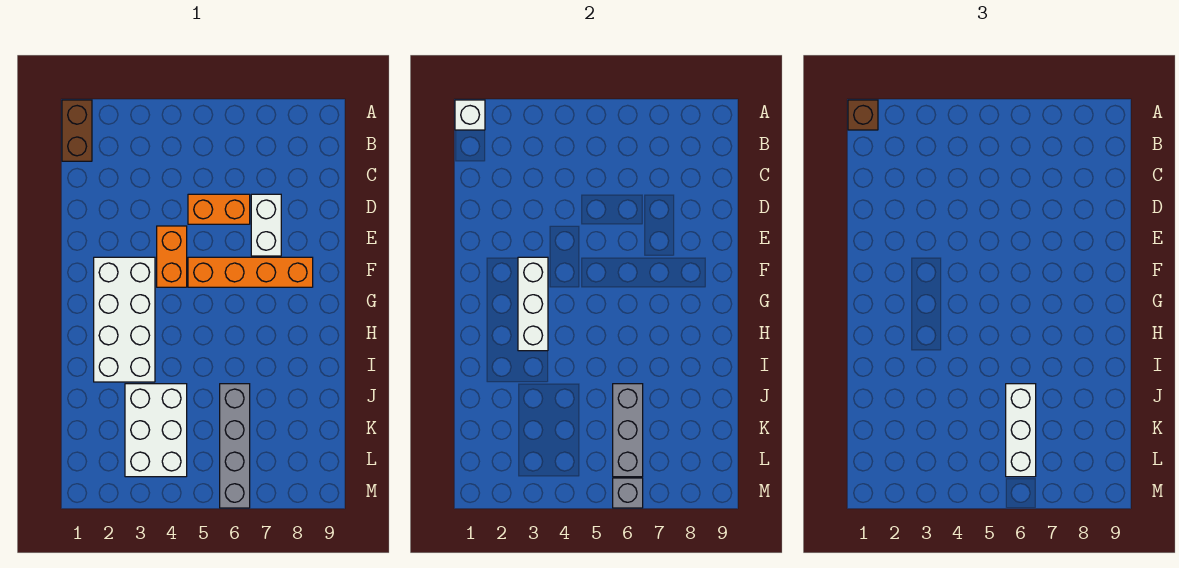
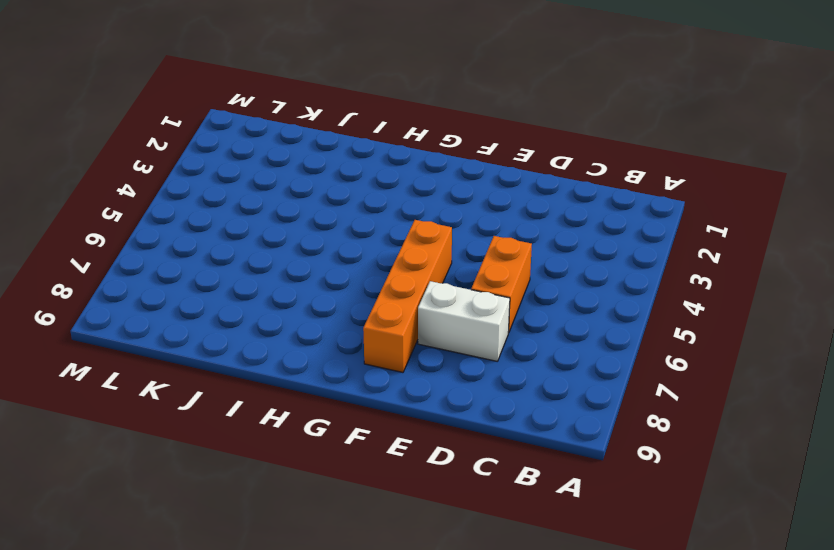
none -> brown brick A1:B1 level 1
none -> orange brick E4:F4 level 1
none -> white brick F2:I3 level 1

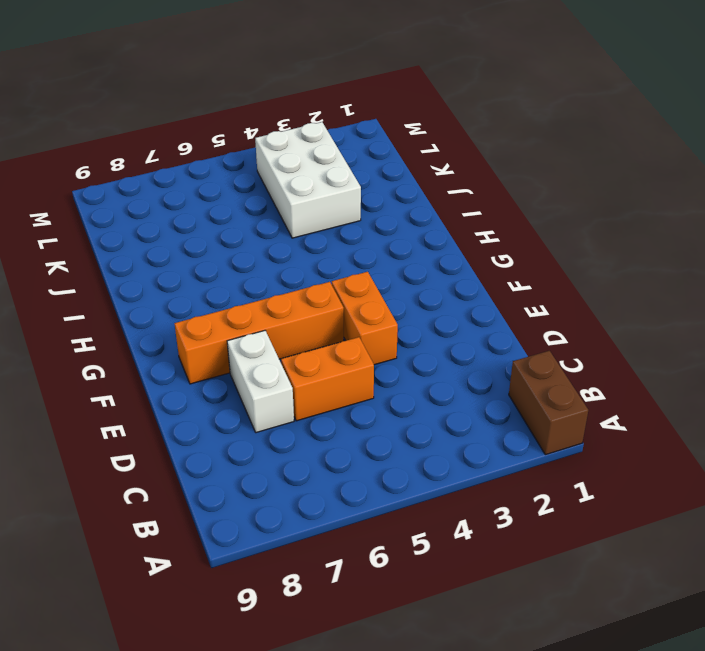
none -> white brick F2:I3 level 1
none -> grey brick J6:M6 level 1
none -> white brick A1 level 2

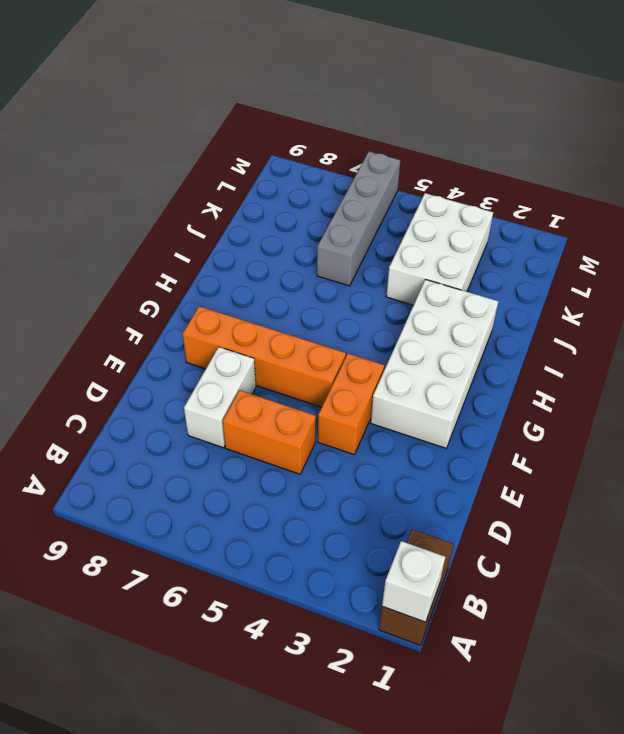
none -> white brick F3:H3 level 2
none -> grey brick J6:L6 level 2
none -> grey brick M6 level 2

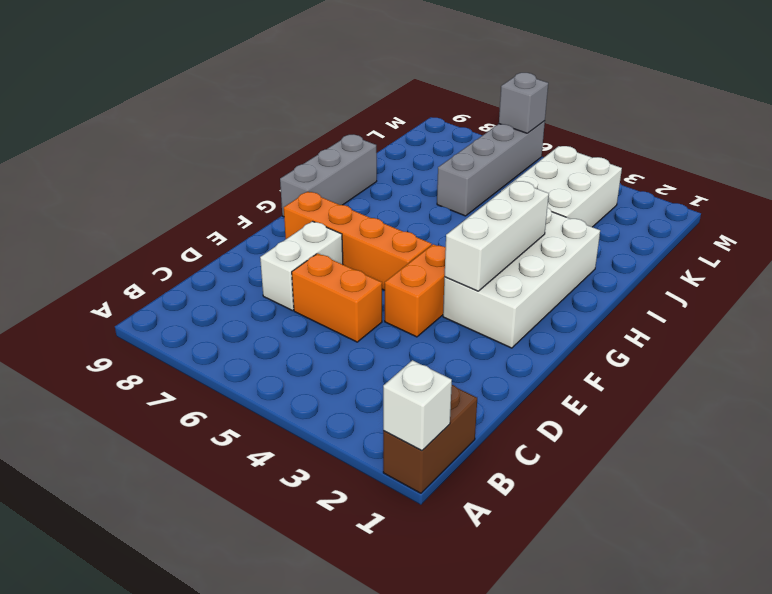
grey brick G9:I9 level 1 -> grey brick J6:L6 level 2
none -> brown brick A1 level 3
none -> white brick J6:L6 level 3

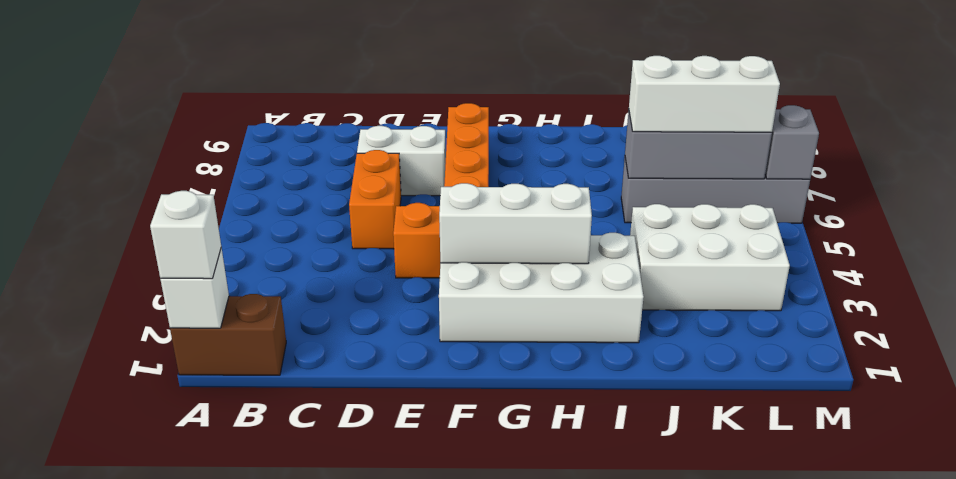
white brick A1 level 3 -> brown brick A1 level 3

